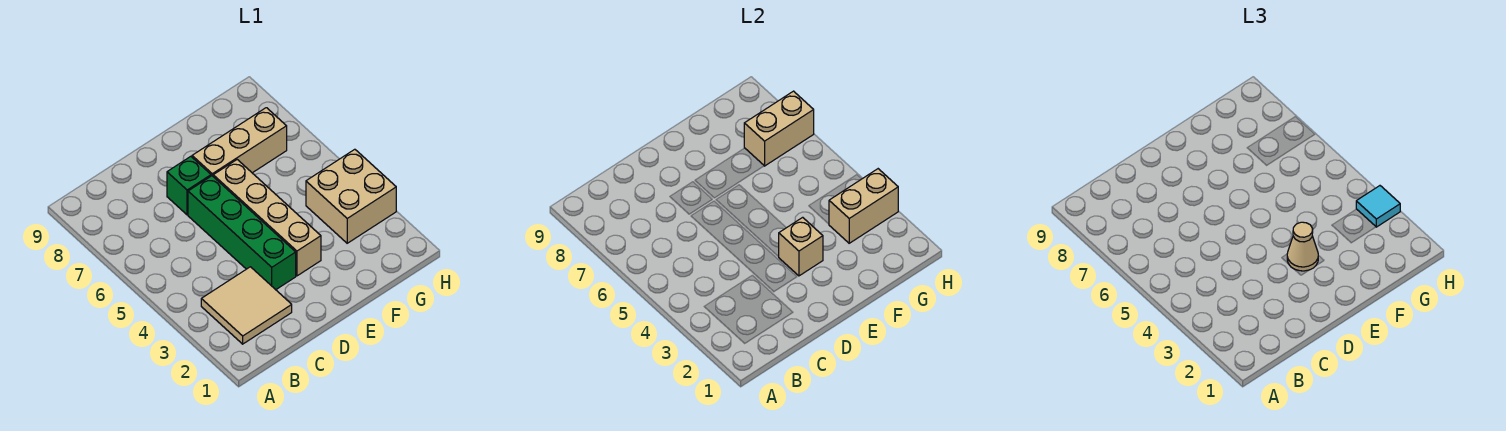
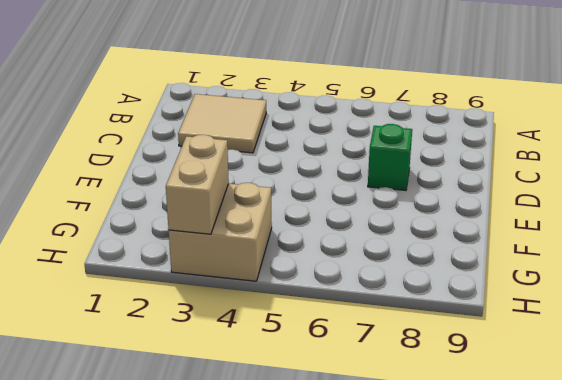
none -> green brick D3:D6 level 1
none -> tan brick E3:E6 level 1

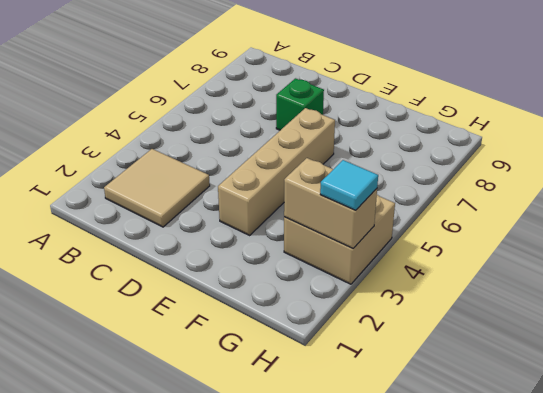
none -> green brick D3:D6 level 1
none -> tan brick E7:G7 level 1

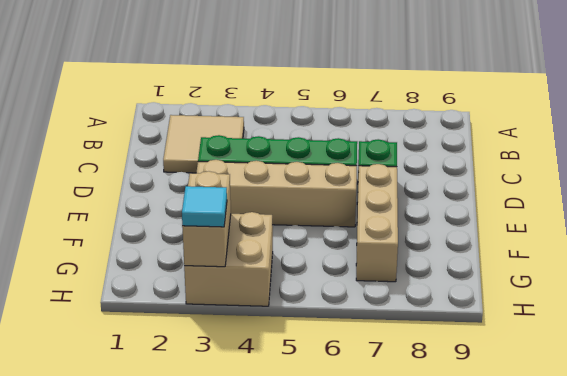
none -> tan brick E3 level 2
none -> tan brick G7:H7 level 2

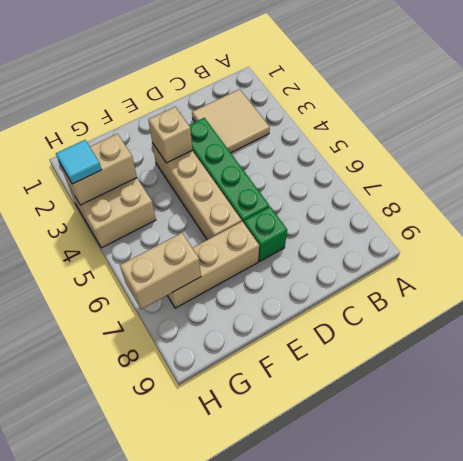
none -> tan cone E3 level 3

